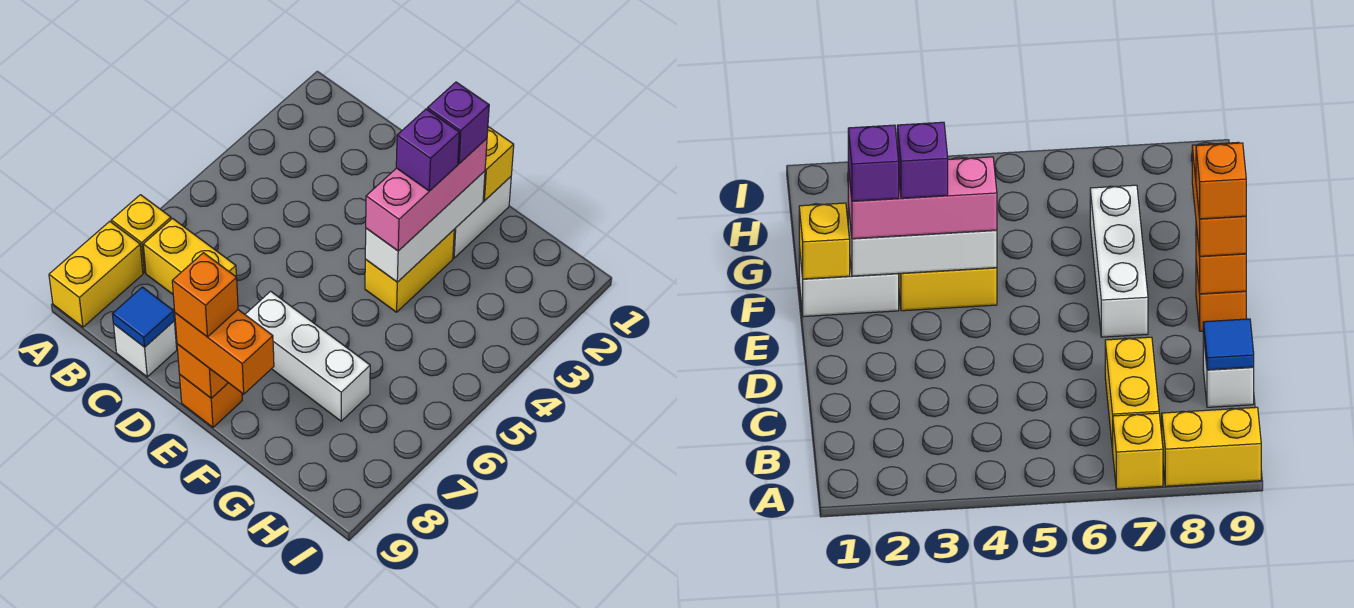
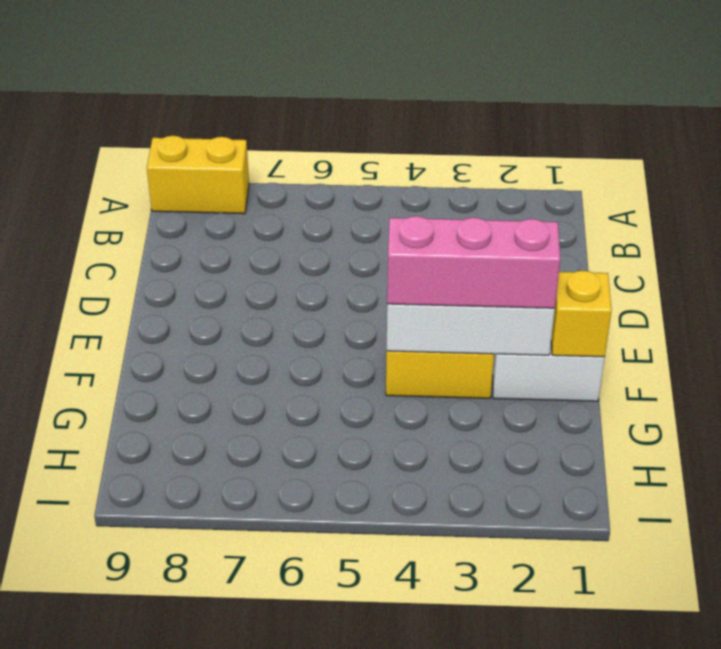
none -> yellow brick A7 level 1
none -> yellow brick B7:C7 level 1
none -> white brick C9 level 1

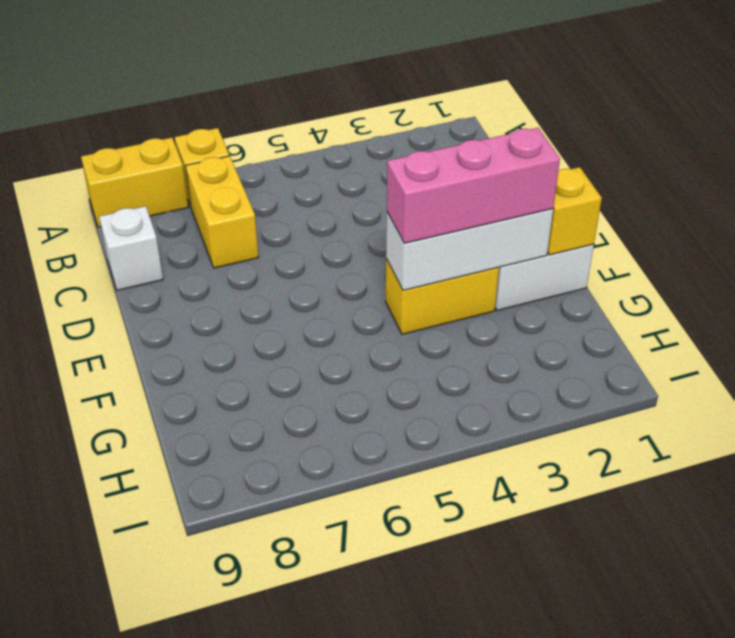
none -> white brick E7:G7 level 1
none -> orange brick E9 level 1
none -> blue tile C9 level 2

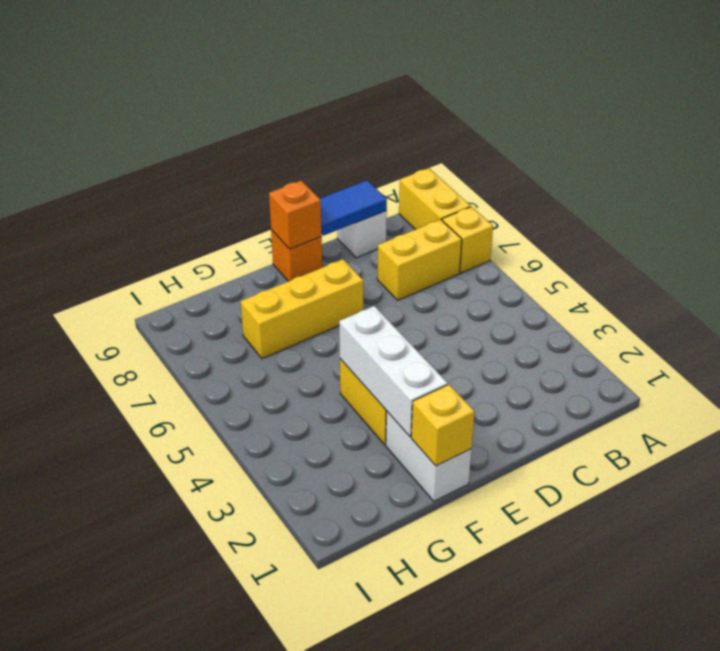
blue tile C9:D9 level 2 -> blue tile C9 level 2
yellow brick E7:G7 level 1 -> white brick E7:G7 level 1
none -> orange brick E9:F9 level 3
none -> pink brick F2:F4 level 3
none -> orange brick E9 level 4

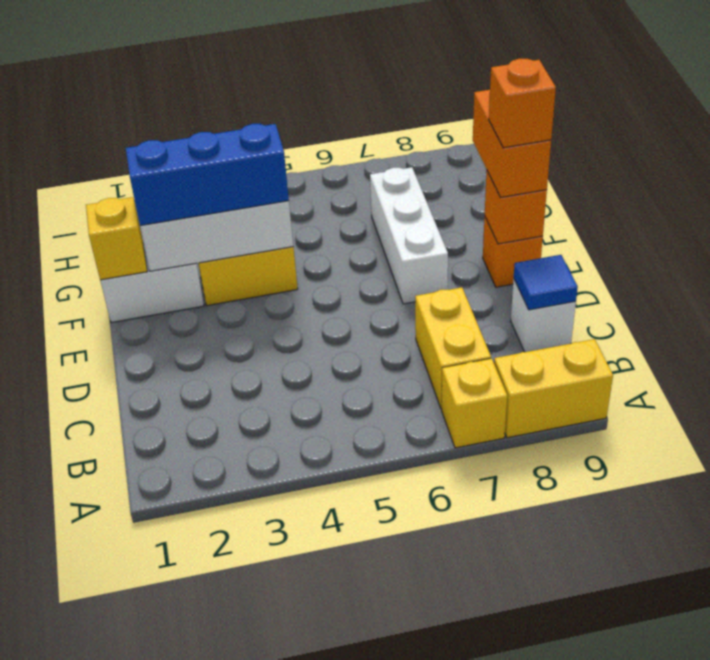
blue brick F2:F4 level 3 -> pink brick F2:F4 level 3
none -> purple brick F2 level 4
none -> purple brick F3 level 4

